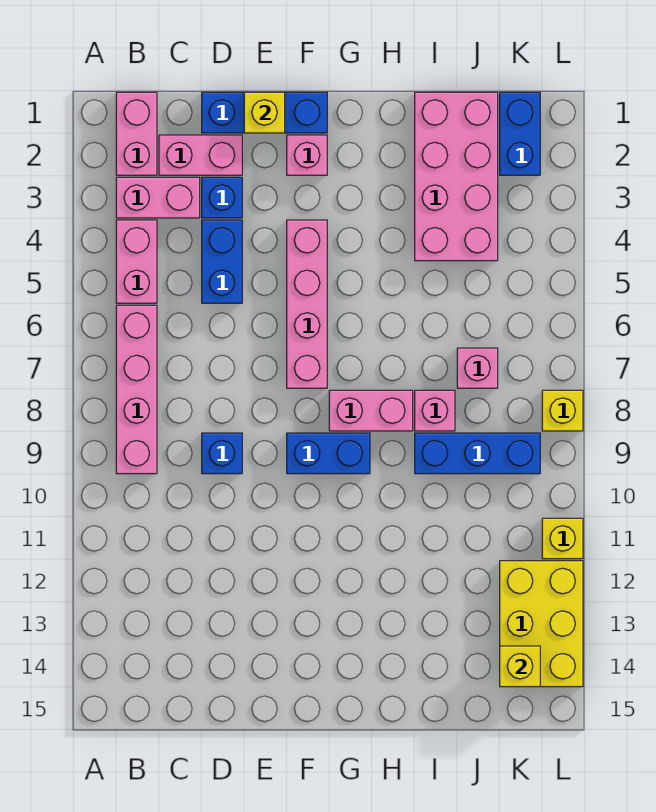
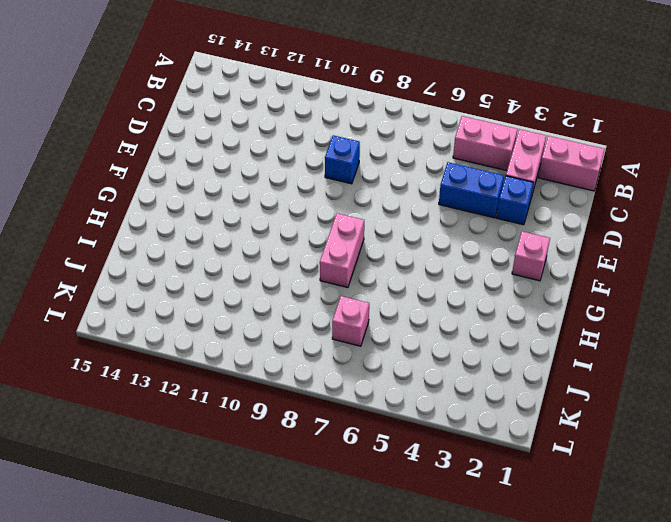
none -> pink brick B6:B9 level 1
none -> pink brick C2:D2 level 1
none -> blue brick D1:F1 level 1

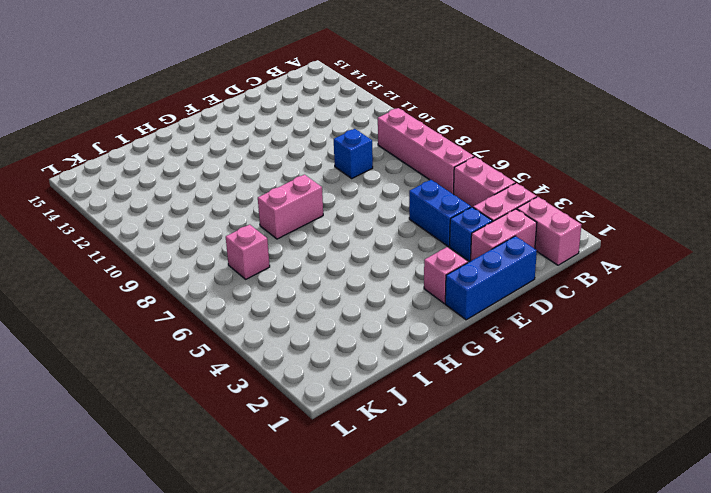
none -> pink brick F4:F7 level 1
none -> blue brick F9:G9 level 1
none -> pink brick I1:J4 level 1

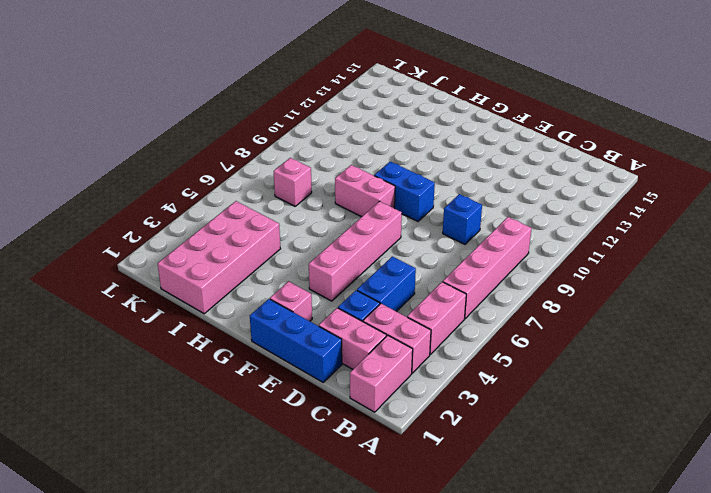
none -> pink brick I8 level 1
none -> blue brick I9:K9 level 1
none -> blue brick K1:K2 level 1

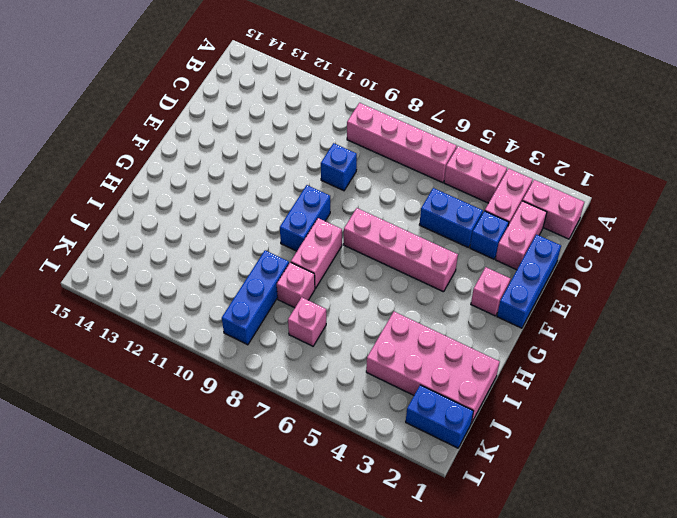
none -> yellow brick K12:L14 level 1
none -> yellow brick L8 level 1
none -> yellow brick L11 level 1

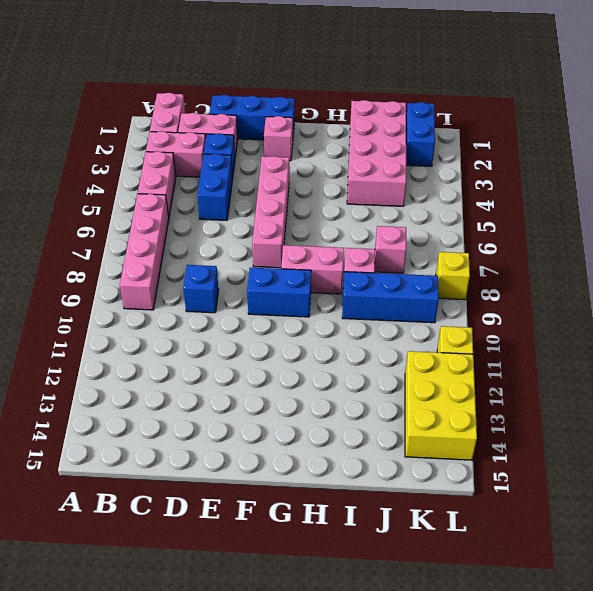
none -> yellow brick E1 level 2
none -> yellow brick K14 level 2

